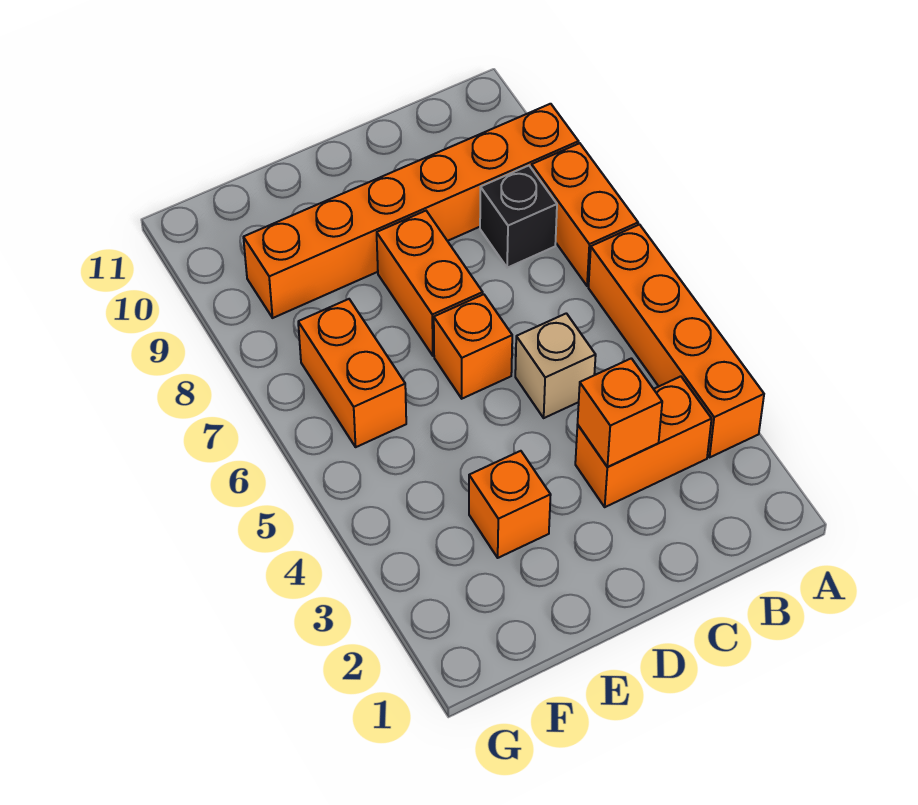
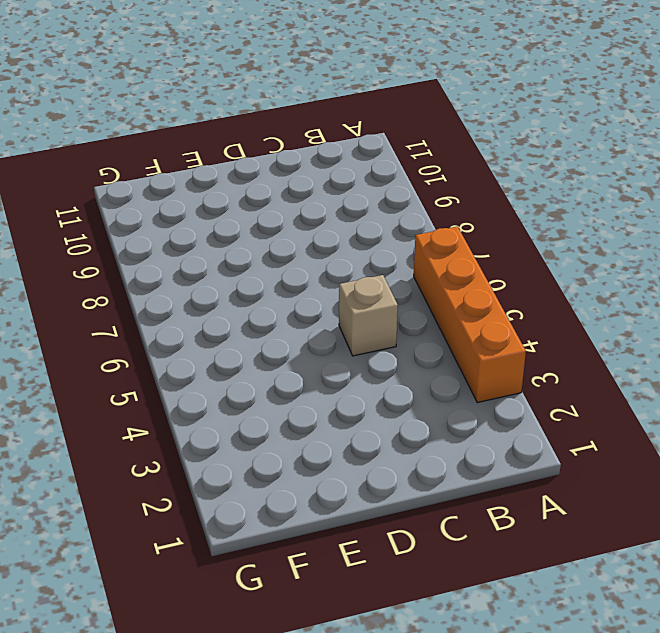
none -> orange brick A7:A8 level 1
none -> orange brick A9:F9 level 1

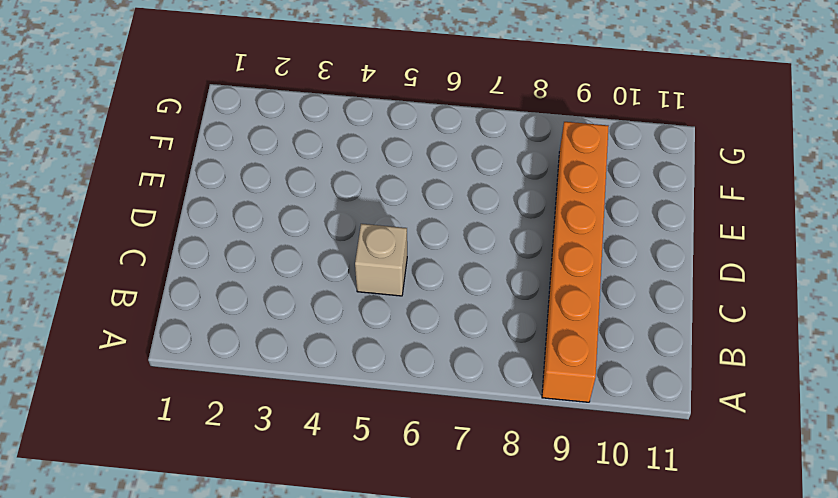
none -> orange brick A3:A6 level 1
none -> orange brick A7:A8 level 1

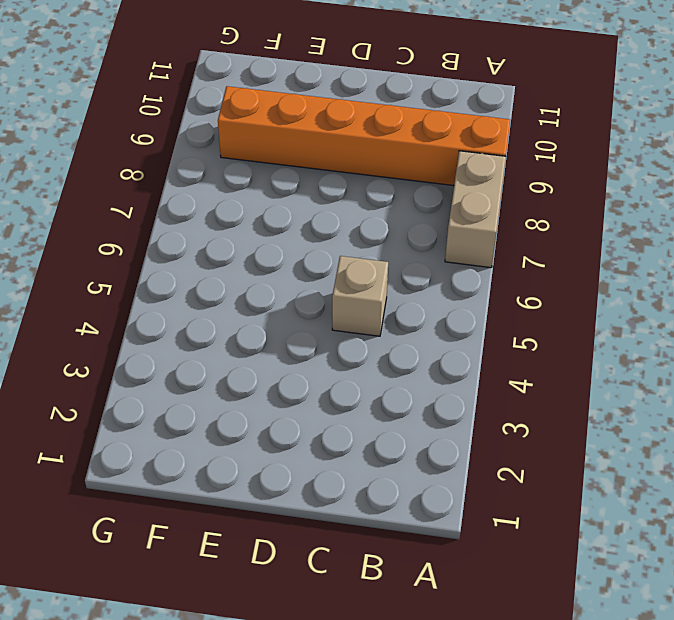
tan brick A7:A8 level 1 -> orange brick A7:A8 level 1
none -> orange brick A3:A6 level 1
none -> orange brick B3:C3 level 1

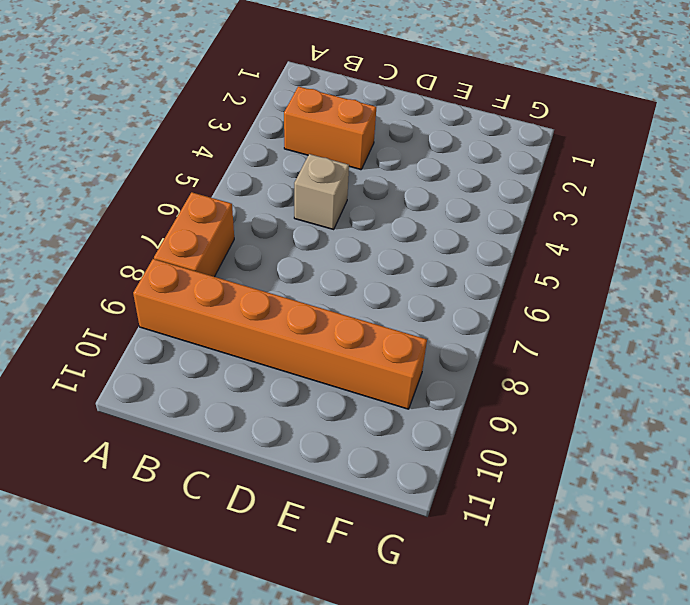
none -> orange brick A3:A6 level 1
none -> black brick B8 level 1

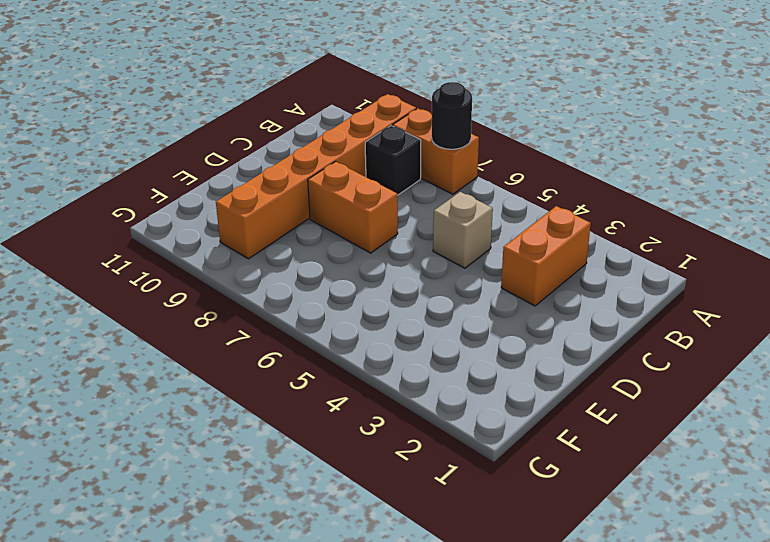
black round brick A7 level 2 -> none
none -> orange brick A3:A6 level 1
none -> orange brick D6 level 1

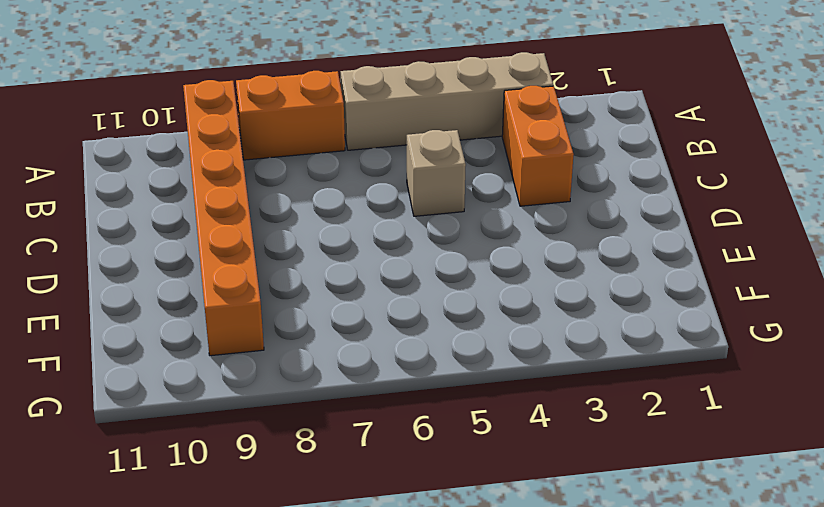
tan brick A3:A6 level 1 -> orange brick A3:A6 level 1
none -> black brick B8 level 1
none -> orange brick D6 level 1

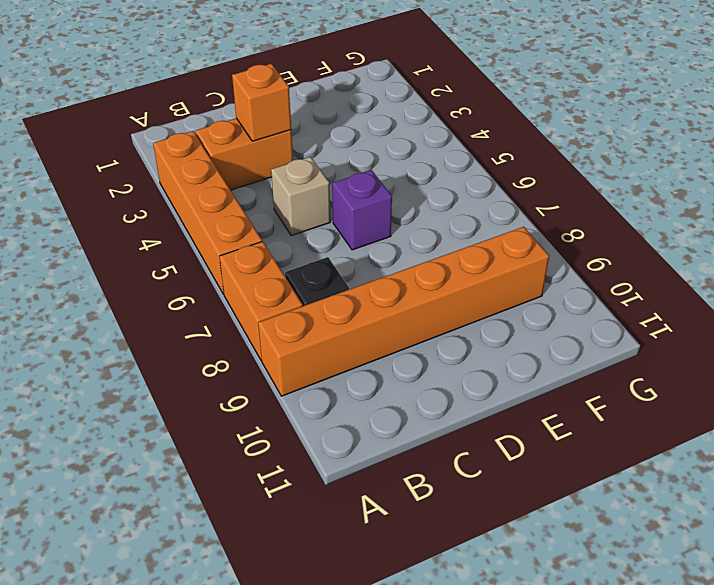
purple brick D6 level 1 -> orange brick D6 level 1
none -> orange brick D7:D8 level 1
none -> orange brick E3 level 1

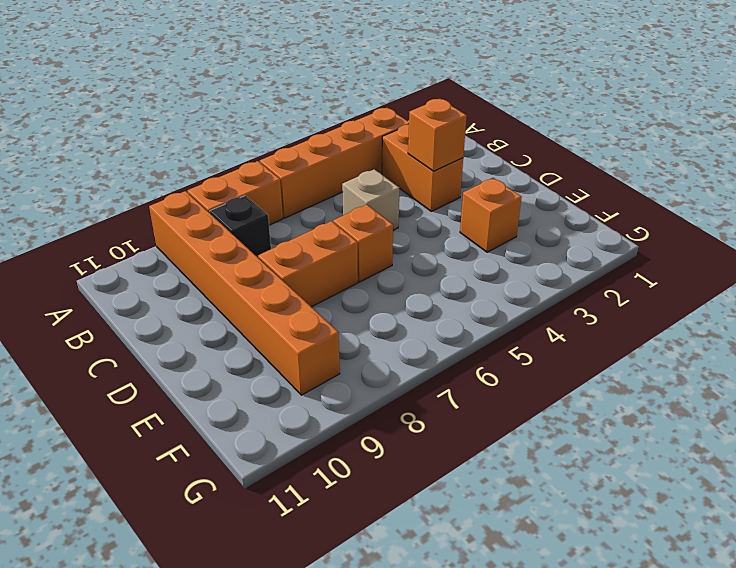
none -> orange brick F6:F7 level 1

